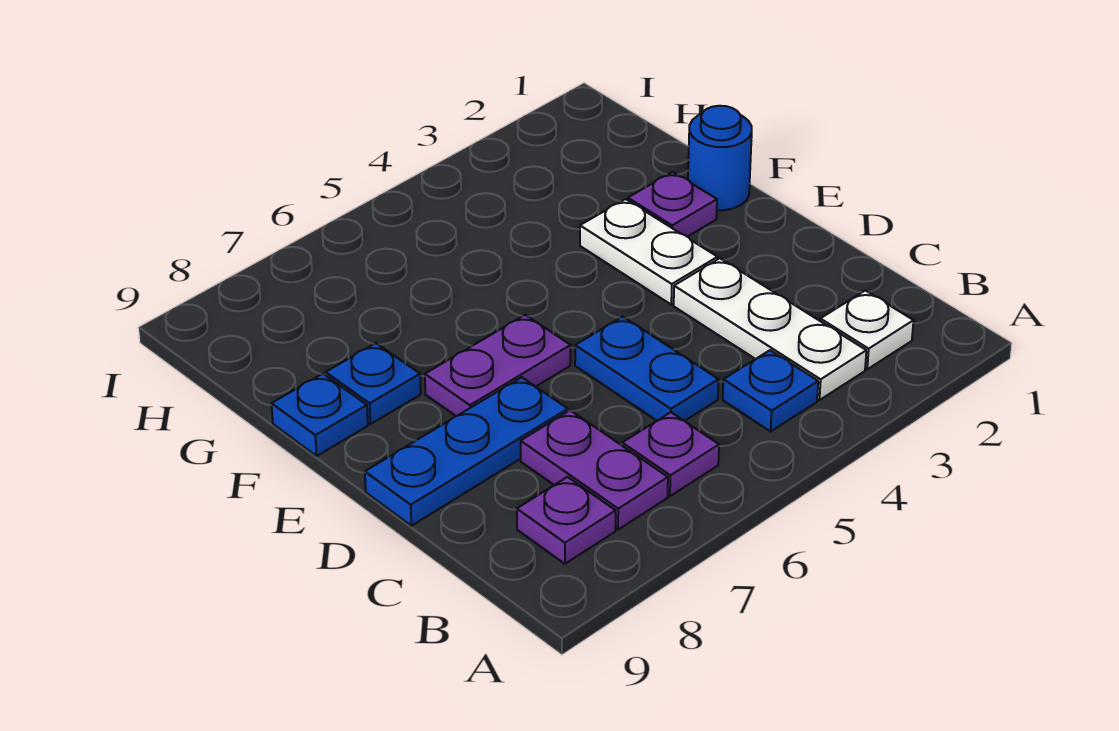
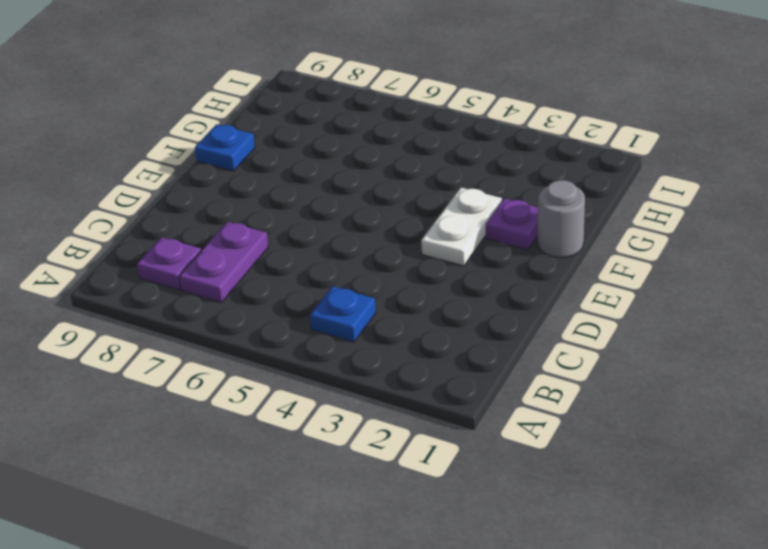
grey round brick F1 level 1 -> blue round brick F1 level 1
none -> white plate B2 level 1
none -> white plate B3:D3 level 1
none -> purple plate B6 level 1

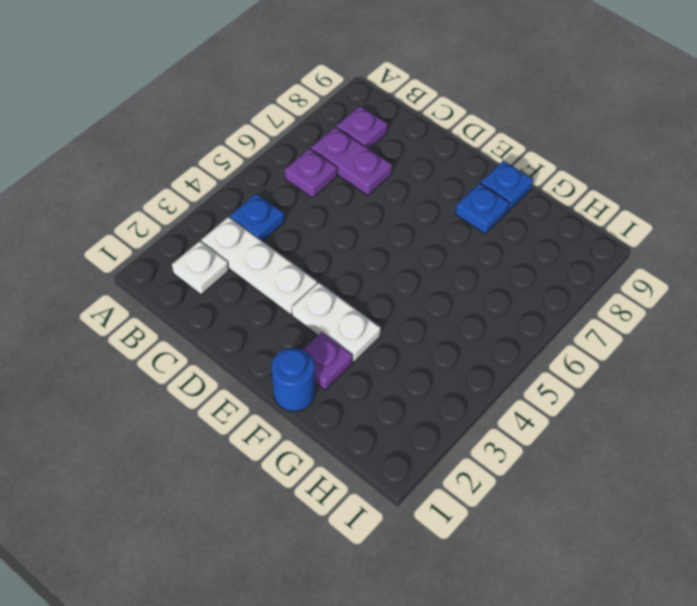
none -> blue plate C5:D5 level 1
none -> blue plate D7:D9 level 1
none -> purple plate E6:E7 level 1

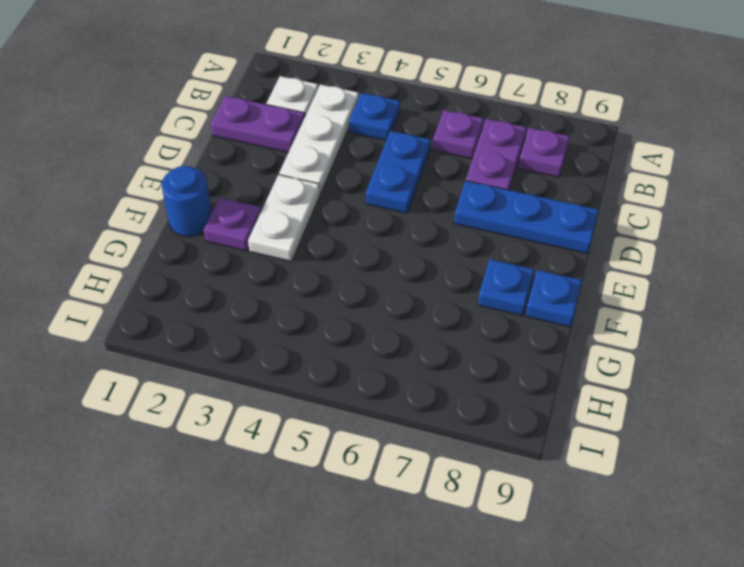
purple plate C1:C2 level 1 -> purple plate E6:E7 level 1

